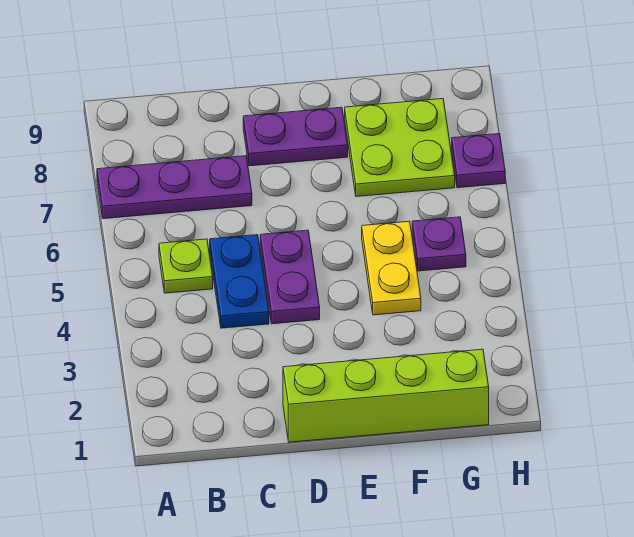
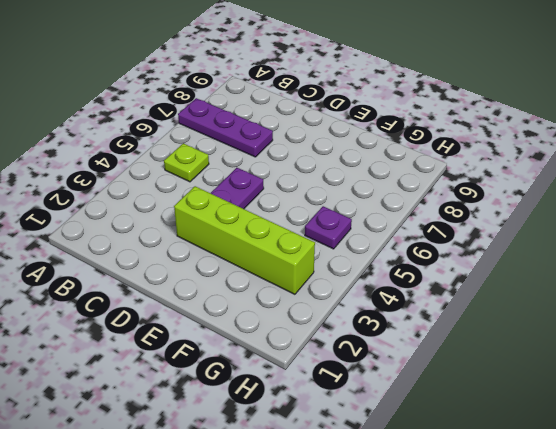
lime brick D3:G3 level 1 -> lime brick D1:G1 level 1
none -> blue plate C4:C5 level 1
none -> purple plate D8:E8 level 1

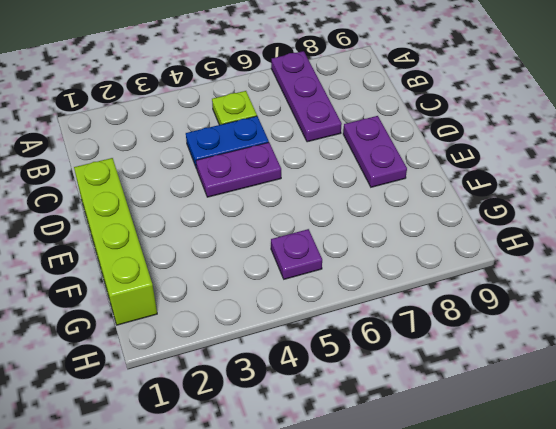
none -> yellow plate F4:F5 level 1
none -> lime plate F7:G8 level 1

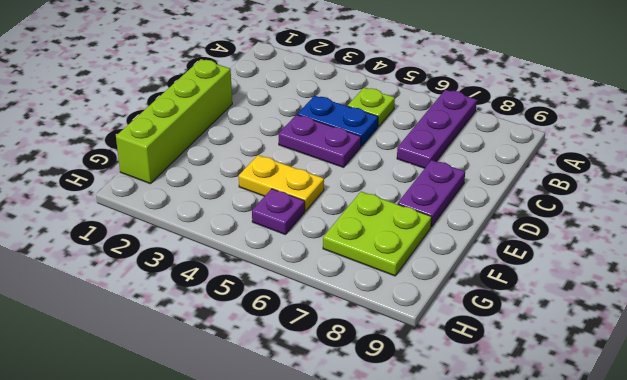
none -> purple plate H7 level 1

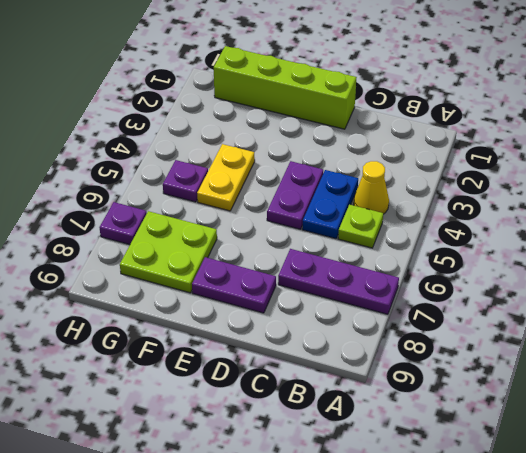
yellow cone B4 level 1 -> none

